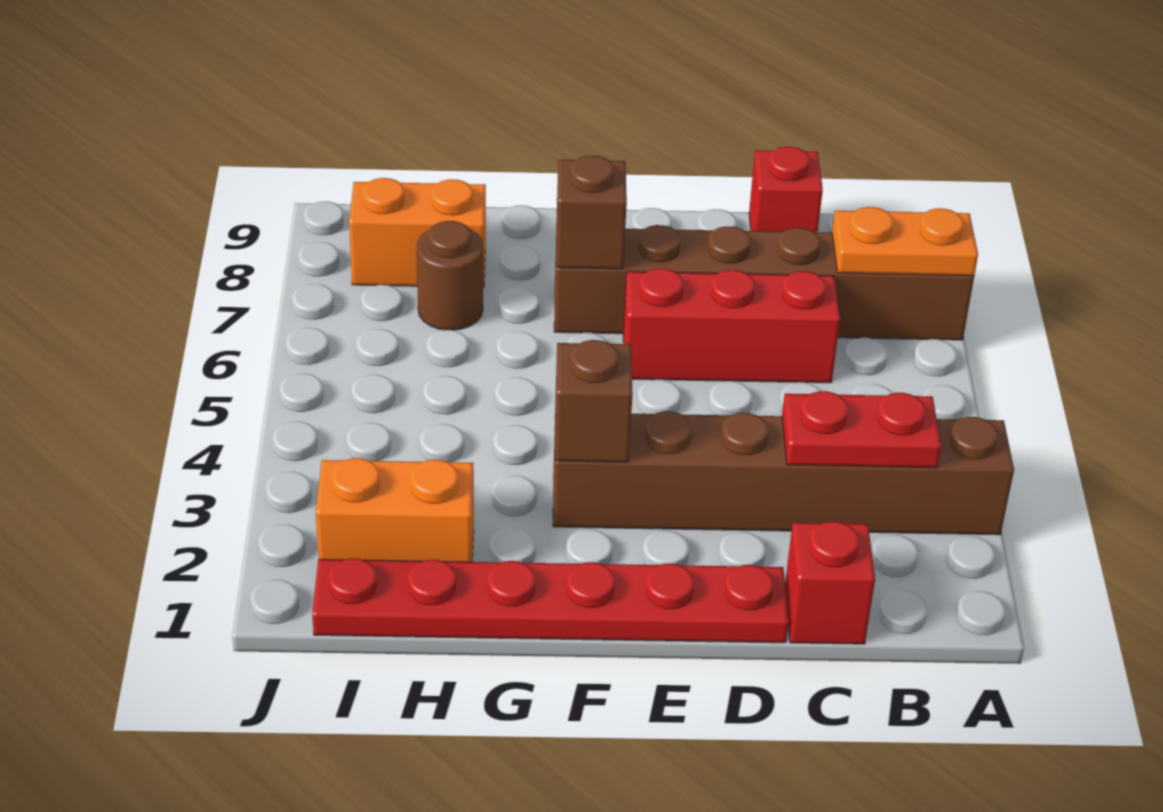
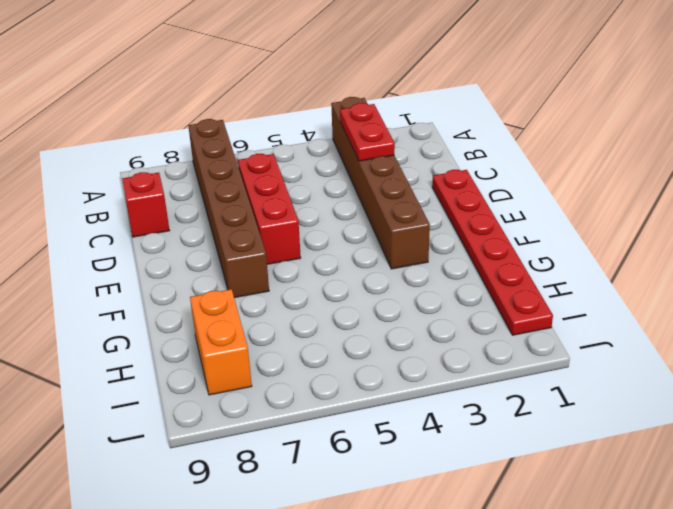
none -> red brick C1 level 1
none -> orange brick H2:I2 level 1
none -> brown round brick H7 level 1

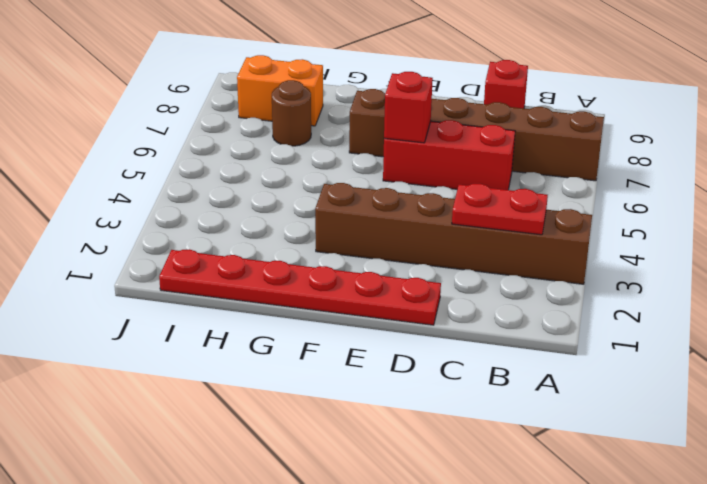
red brick E6 level 2 -> red brick C1 level 1
none -> orange brick H2:I2 level 1
none -> orange plate A7:B7 level 2
none -> brown brick F3 level 2

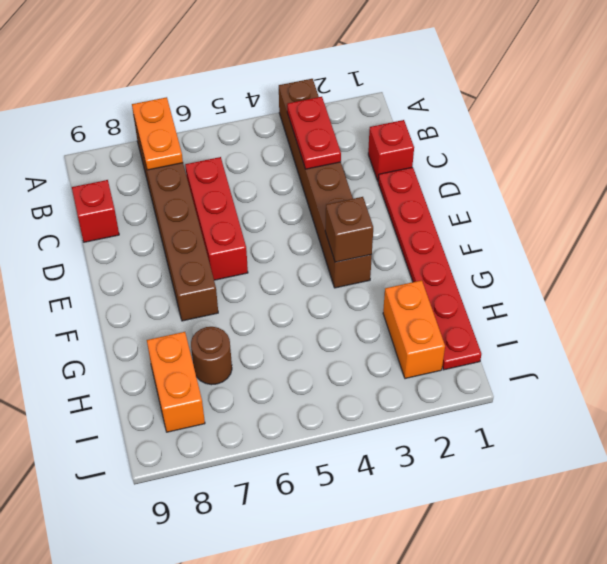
none -> brown brick F7 level 2

